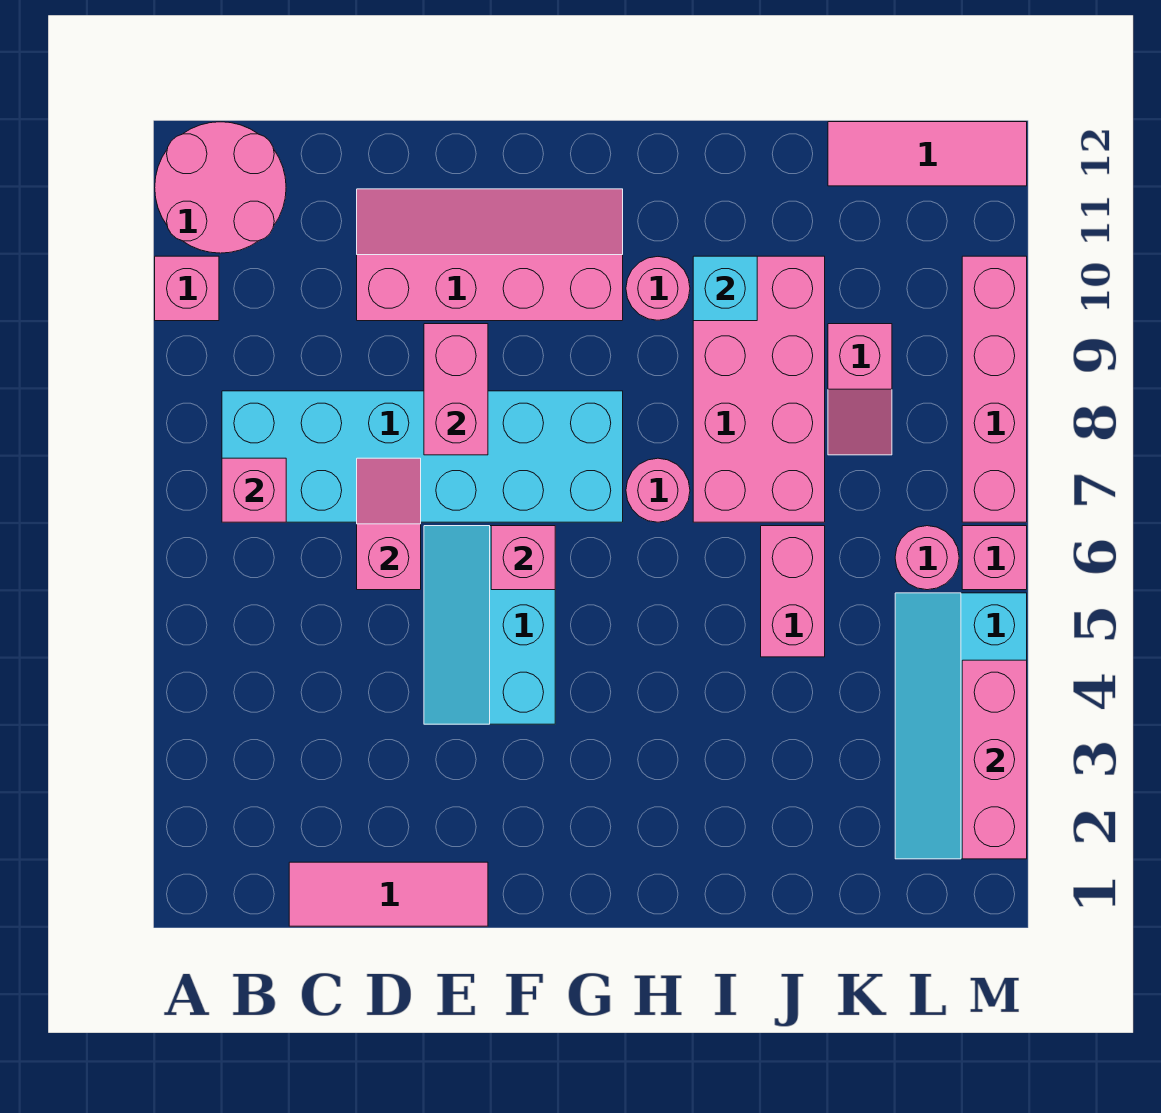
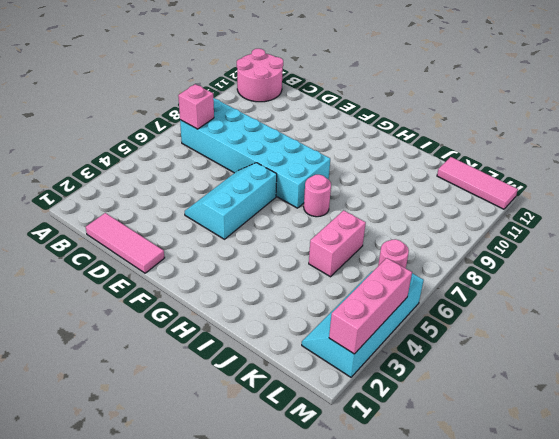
none -> pink brick A10 level 1
none -> pink slope D10:G11 level 1 top 10
none -> pink round brick H10 level 1

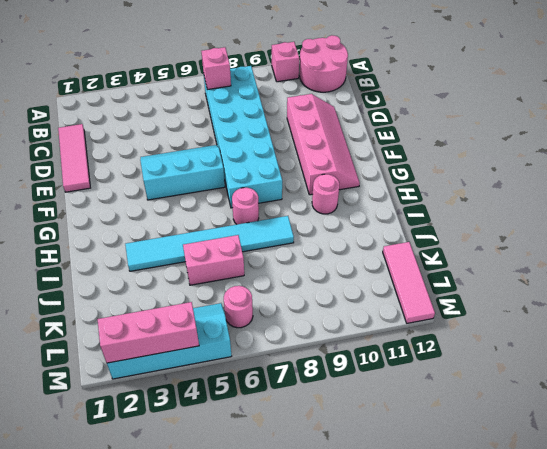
cyan tile I3:I8 level 1 -> pink brick I7:J10 level 1
none -> pink slope K8:K9 level 1 top 9
none -> pink brick M6 level 1
none -> pink brick M7:M10 level 1

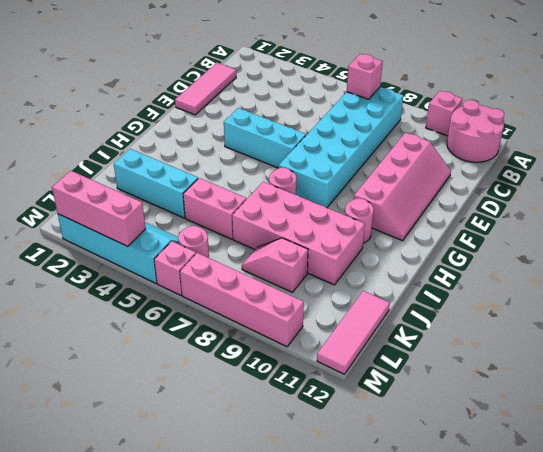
cyan brick J2:J4 level 1 -> none
none -> pink slope D6:D7 level 2 top 6
none -> pink brick E8:E9 level 2
none -> pink brick F6 level 2

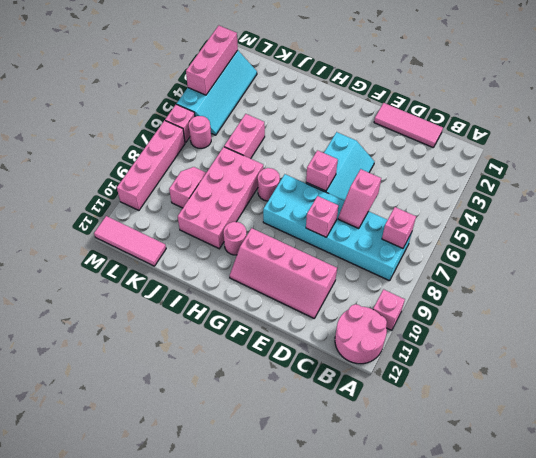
pink brick E8 level 2 -> pink brick E8:E9 level 2
none -> cyan brick I10 level 2

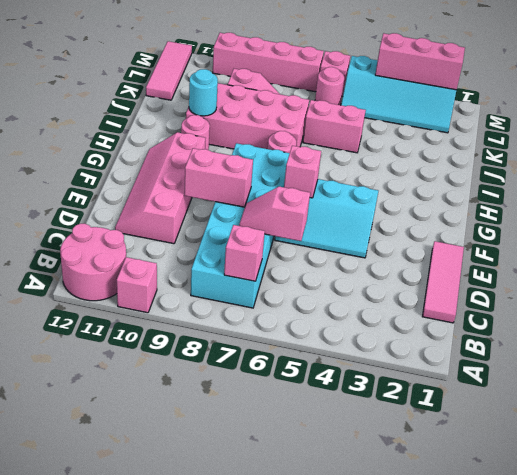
cyan round brick I10 level 2 -> cyan brick I10 level 2

